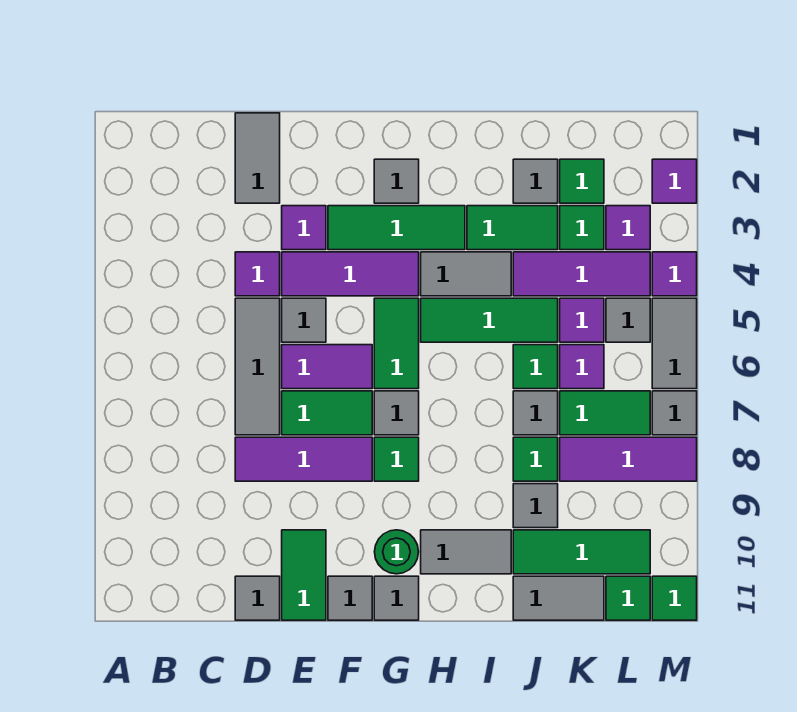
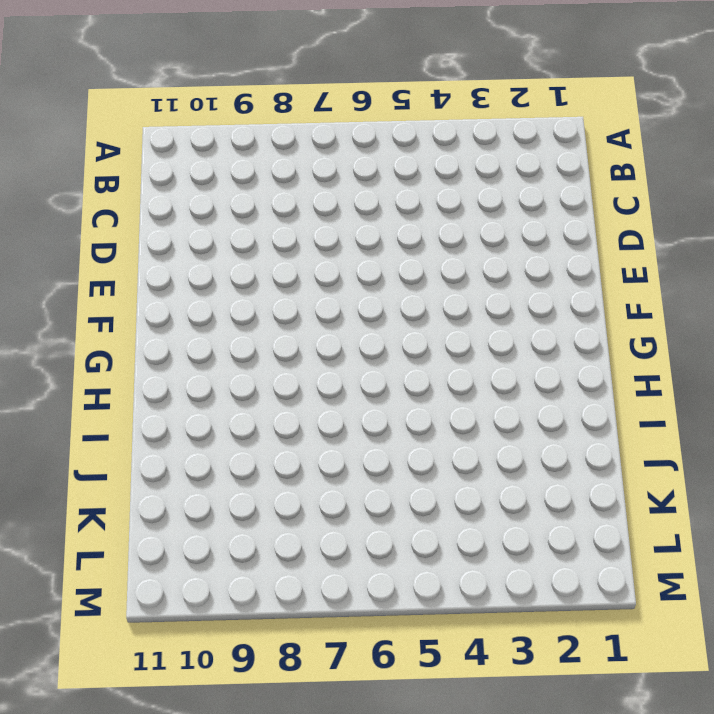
none -> grey tile D1:D2 level 1
none -> purple tile D4 level 1
none -> grey tile D5:D7 level 1
none -> purple tile D8:F8 level 1

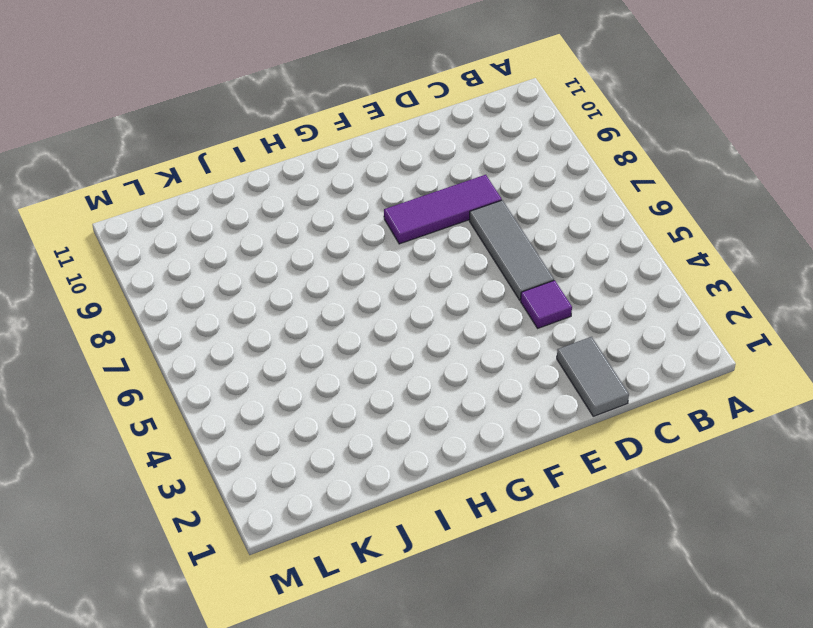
none -> grey tile D11 level 1
none -> purple tile E3 level 1
none -> purple tile E4:G4 level 1
none -> grey tile E5 level 1

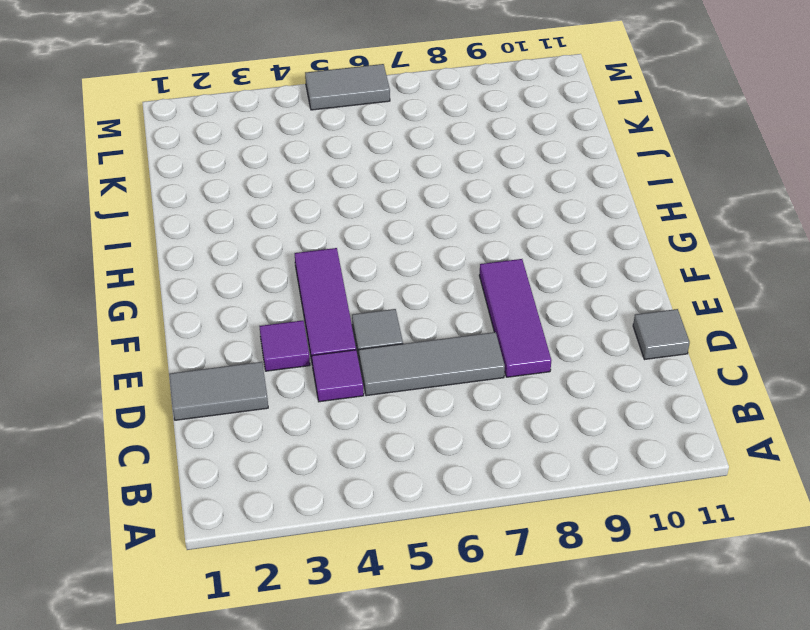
none -> purple tile E6:F6 level 1
none -> green tile E7:F7 level 1
none -> green tile E10:E11 level 1
none -> green tile F3:H3 level 1

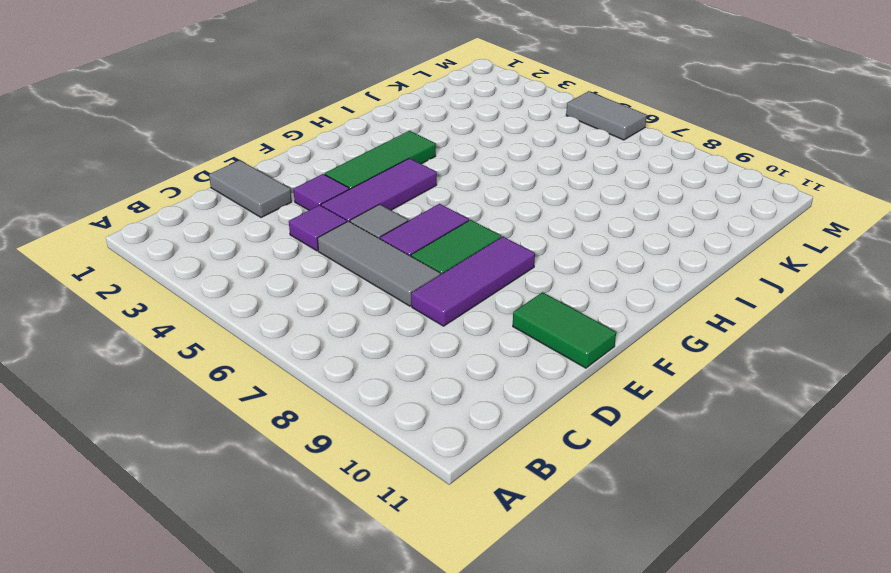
none -> grey tile D11 level 1
none -> grey tile F11 level 1
none -> grey tile G2 level 1
none -> green tile G5:G6 level 1

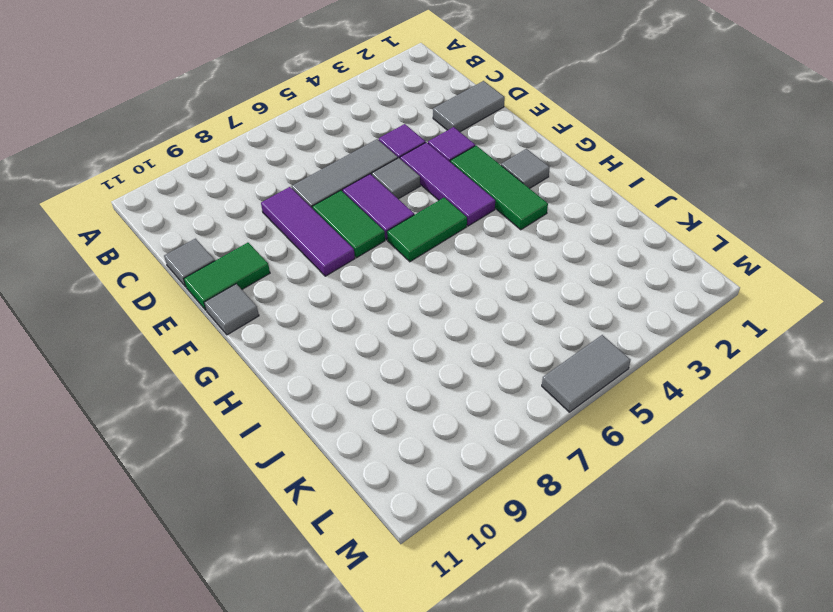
none -> grey tile G7 level 1
none -> green tile G8 level 1
none -> green round brick G10 level 1
none -> grey tile G11 level 1

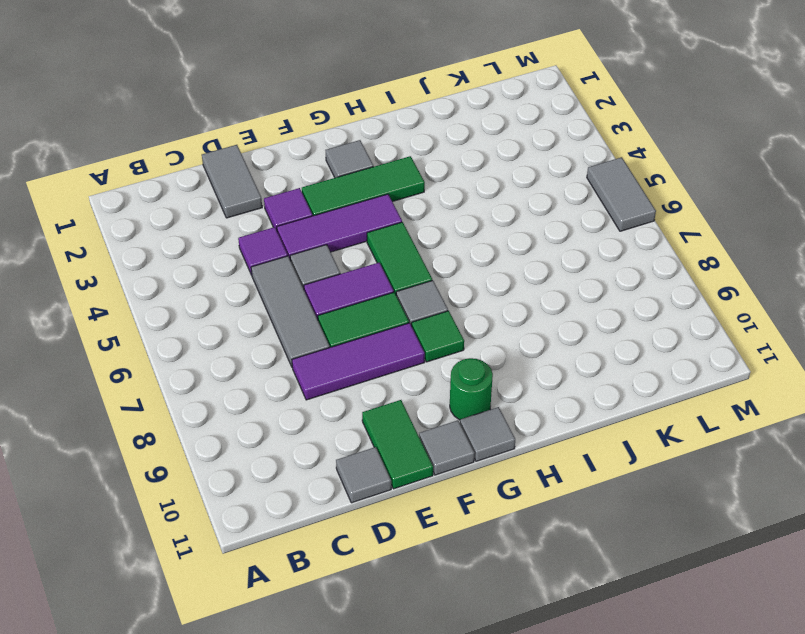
none -> grey tile H4:I4 level 1
none -> green tile H5:J5 level 1
none -> grey tile H10:I10 level 1
none -> green tile I3:J3 level 1

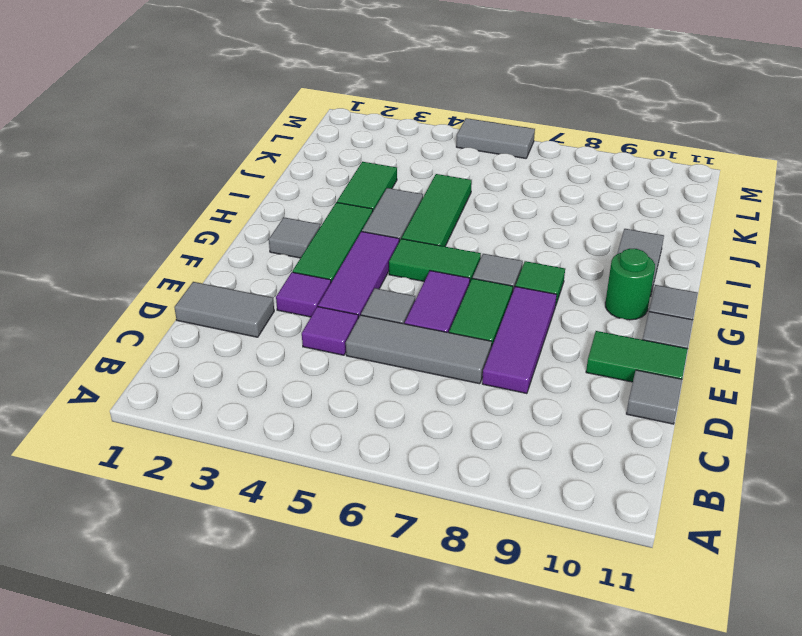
none -> grey tile J2 level 1
none -> purple tile J4:L4 level 1
none -> green tile J6 level 1
none -> grey tile J7 level 1

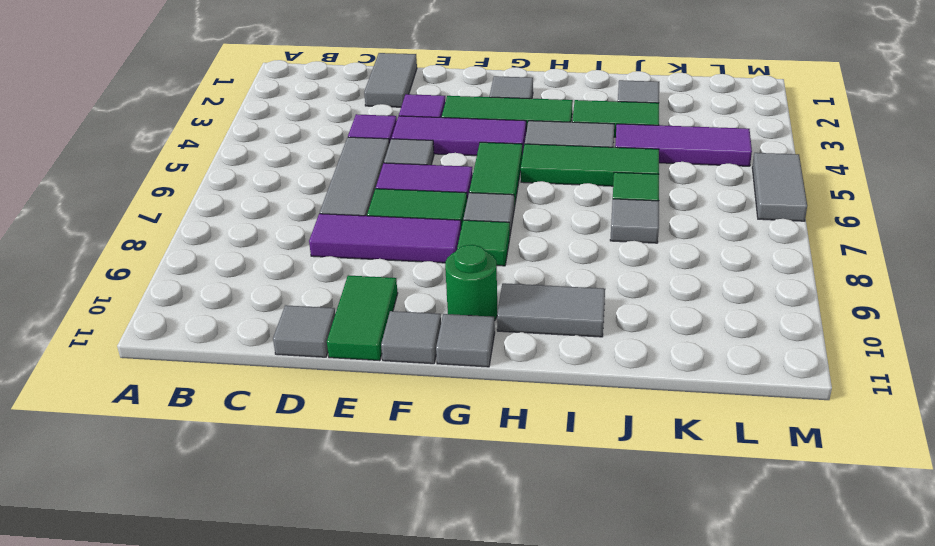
none -> green tile J8 level 1
none -> grey tile J9 level 1
none -> green tile J10:L10 level 1
none -> grey tile J11:K11 level 1

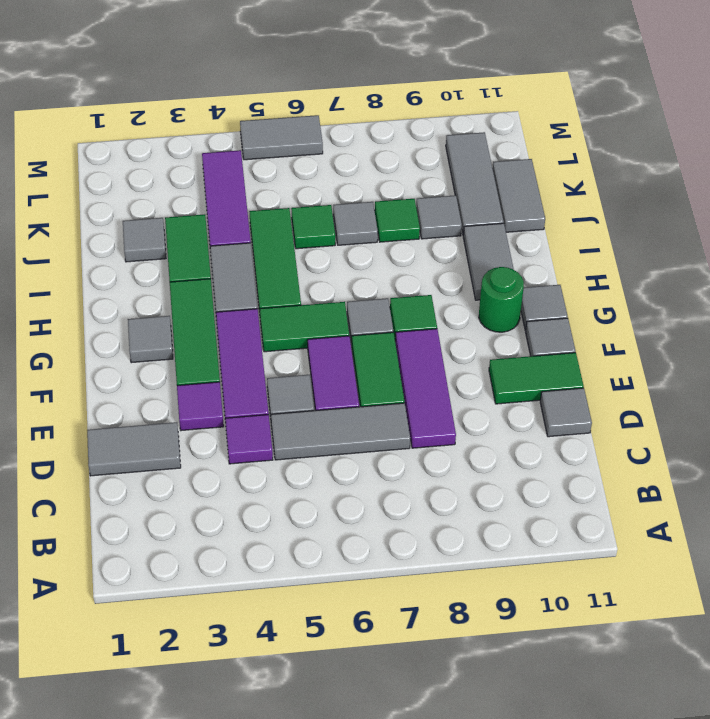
grey tile J10:L10 level 1 -> green tile J10:L10 level 1
none -> green tile K2 level 1
none -> green tile K3 level 1
none -> purple tile K5 level 1
none -> purple tile K6 level 1

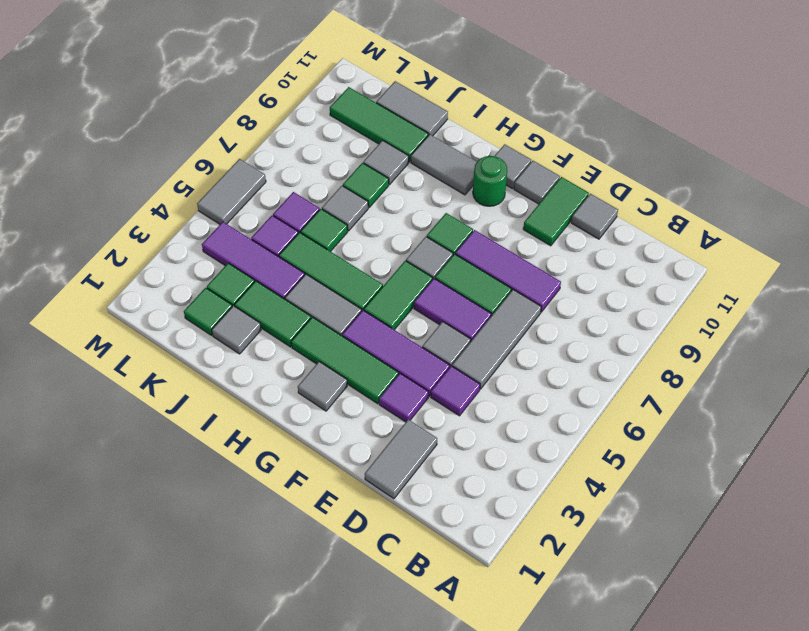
none -> green tile K7:L7 level 1
none -> purple tile K8:M8 level 1
none -> purple tile L3 level 1
none -> grey tile L5 level 1

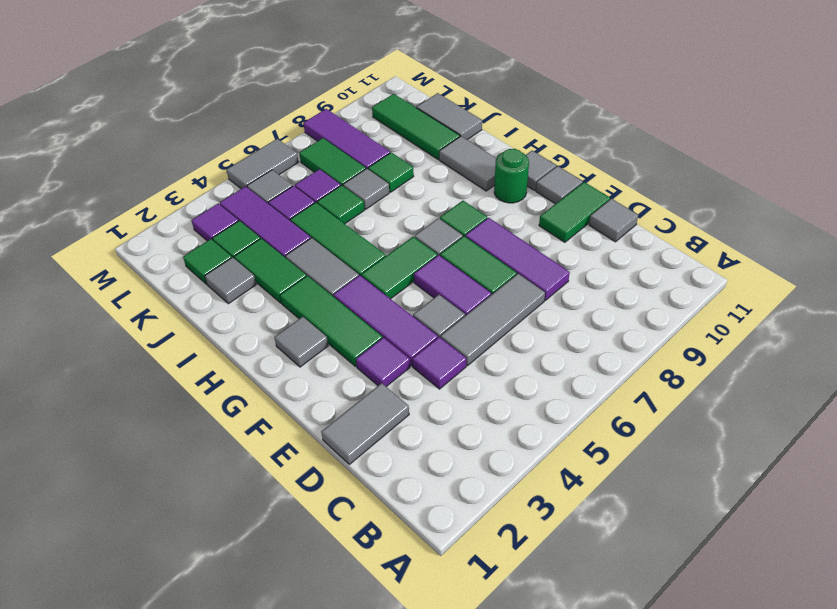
none -> grey tile J9 level 1
none -> green tile L11 level 1
none -> purple tile M2 level 1
none -> purple tile M4 level 1

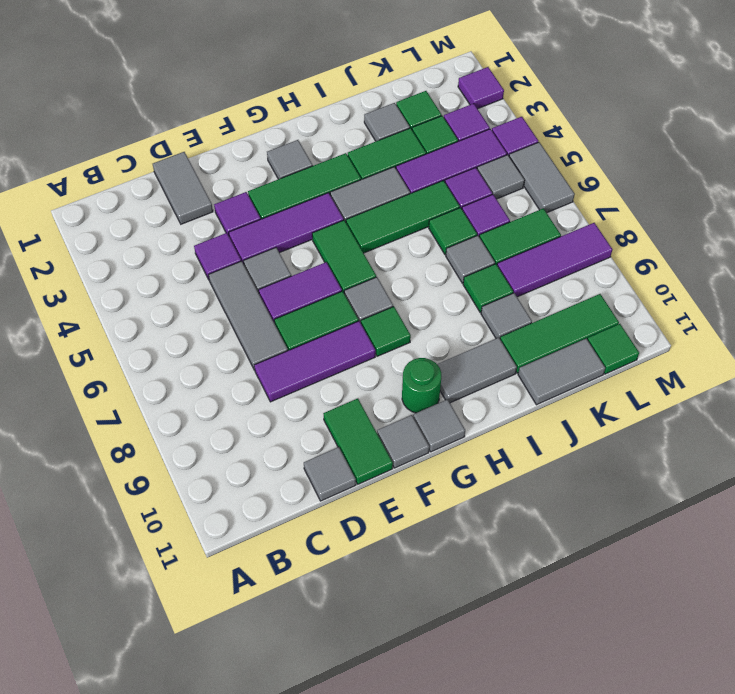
none -> grey tile M7 level 1
none -> green tile M11 level 1

